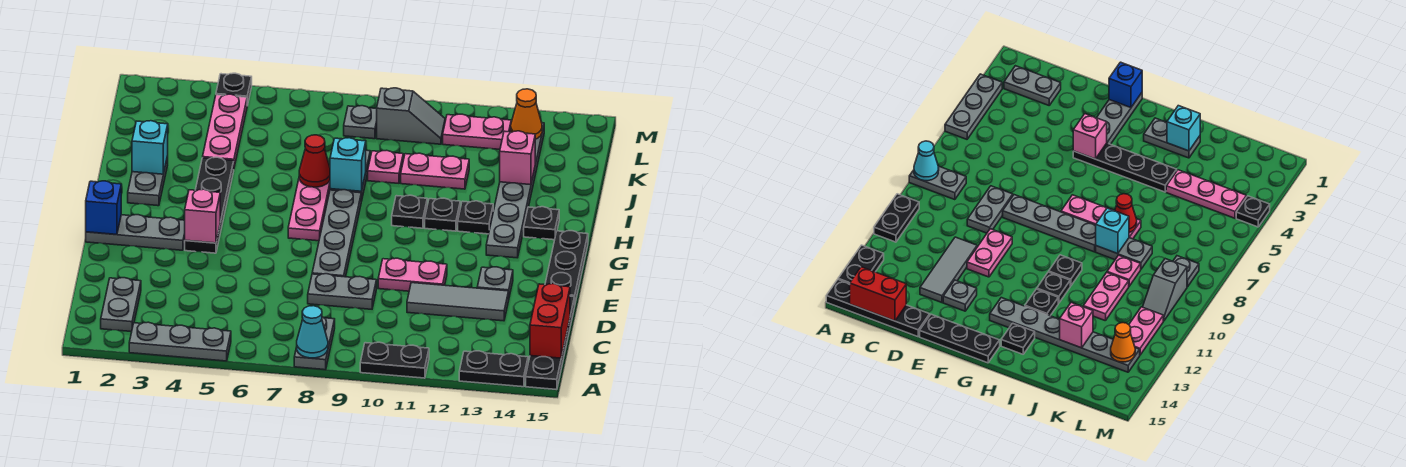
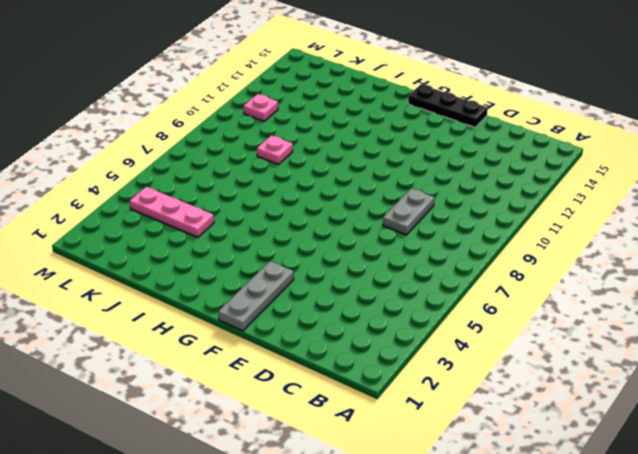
pink plate L11 level 1 -> pink plate L11:L12 level 1
none -> grey plate A3:A5 level 1
none -> grey plate A8:B8 level 1
none -> black plate A10:A11 level 1
none -> black plate A13:A14 level 1

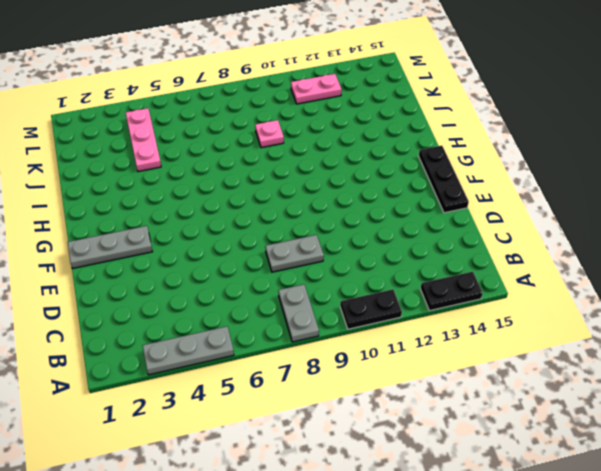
none -> black plate A15:D15 level 1
none -> grey plate B2:C2 level 1
none -> grey tile D11:D13 level 1
none -> grey plate E8:H8 level 1

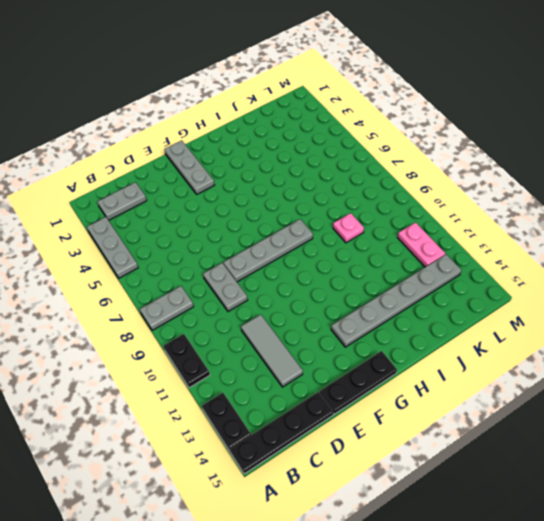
none -> pink plate E10:E11 level 1
none -> grey plate E13 level 1
none -> black plate F4:I4 level 1
none -> pink plate G7:I7 level 1

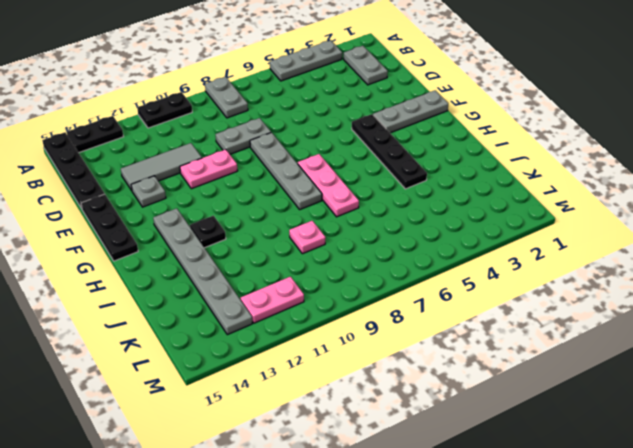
none -> grey plate H2:I2 level 1
none -> black plate H10 level 1
none -> black plate H11 level 1
none -> black plate H14 level 1

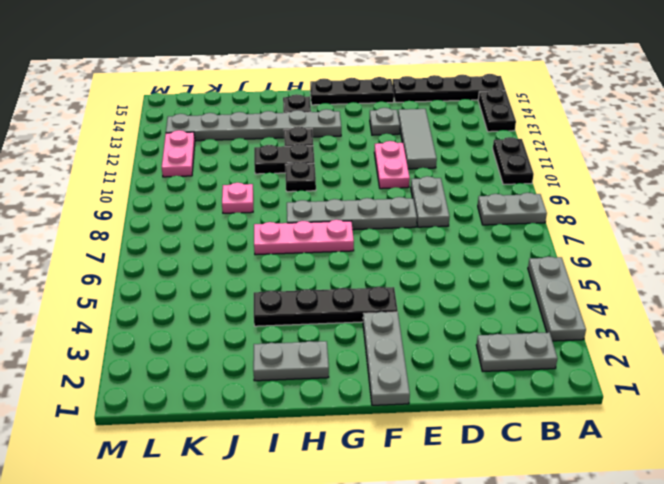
black plate H11:I11 level 1 -> black plate H11 level 1
none -> grey plate I8:J8 level 1
none -> pink plate J4:L4 level 1
none -> pink plate J10:J11 level 1
none -> grey plate L8 level 1

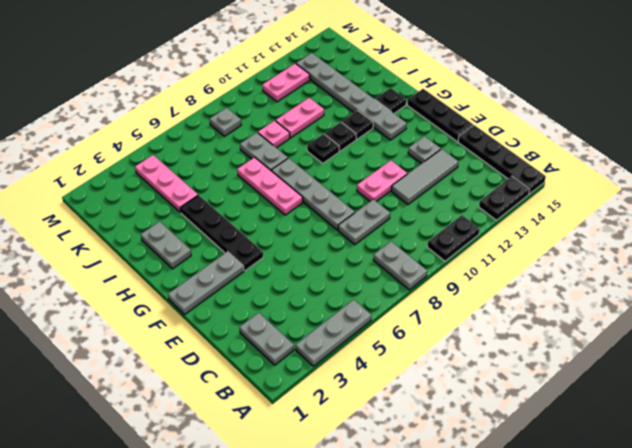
none -> grey slope L9:L10 level 1 top 9
none -> black plate M4 level 1
none -> cyan cone A8 level 2
none -> red brick B15:C15 level 2

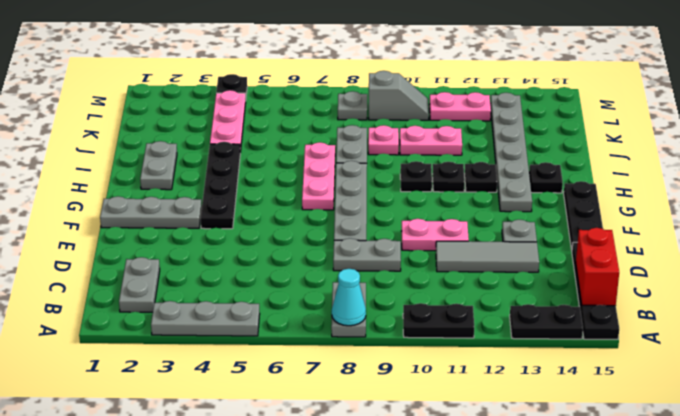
none -> blue brick F1 level 2
none -> pink brick F4 level 2
none -> cyan brick I2 level 2
none -> red cone I7 level 2

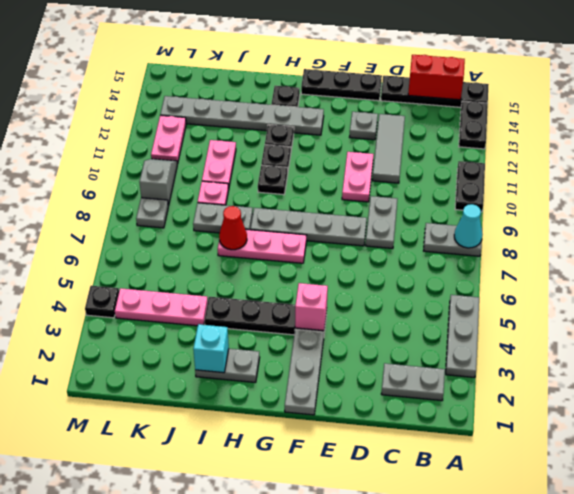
none -> blue brick F1 level 2
none -> cyan brick I8 level 2
none -> pink brick J13 level 2
none -> orange cone L13 level 2

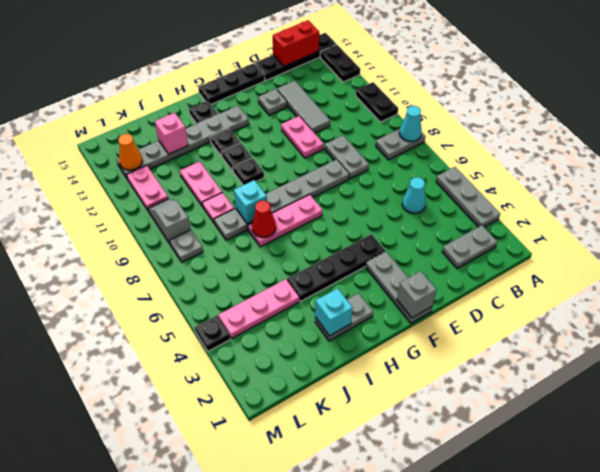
cyan cone C5 level 1 -> none
grey brick F1 level 2 -> blue brick F1 level 2
none -> pink brick F4 level 2

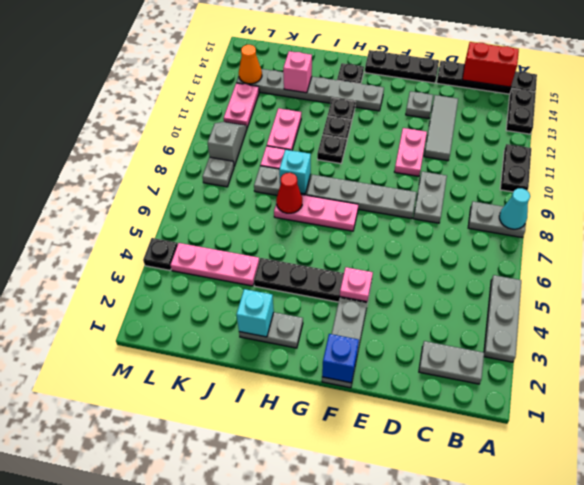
pink plate F4 level 2 -> pink brick F4 level 2

